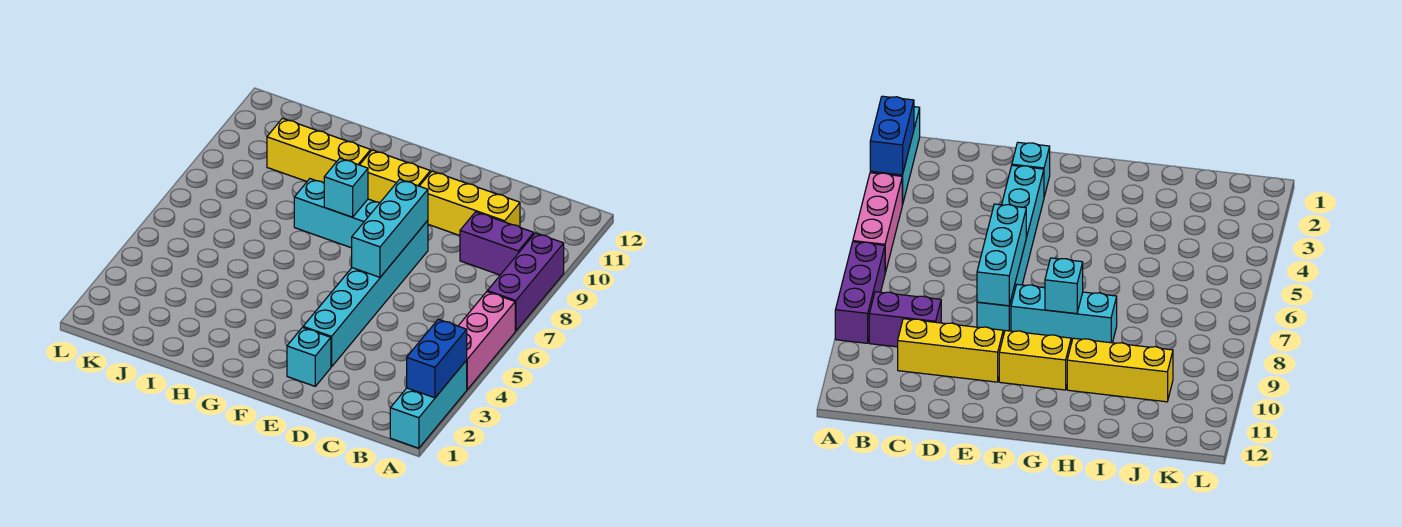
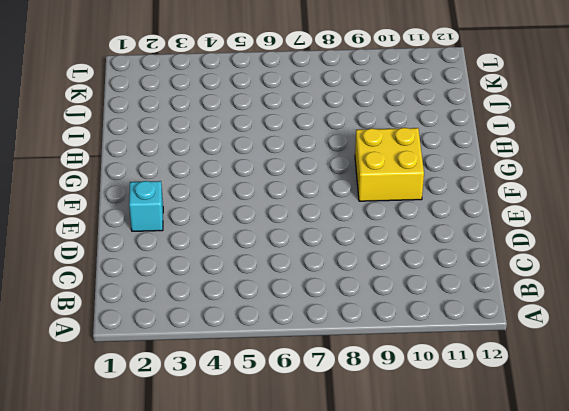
yellow brick F9:G10 level 1 -> yellow brick F10:G10 level 1
none -> cyan brick A1:A3 level 1
none -> pink brick A4:A6 level 1
none -> purple brick A7:A9 level 1

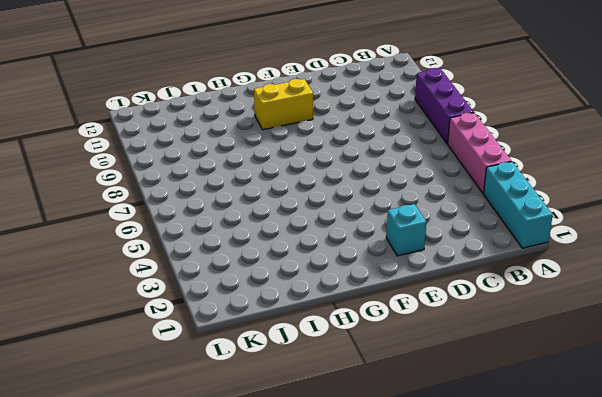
none -> purple brick B9:C9 level 1
none -> yellow brick C10:E10 level 1
none -> cyan brick E3:E8 level 1

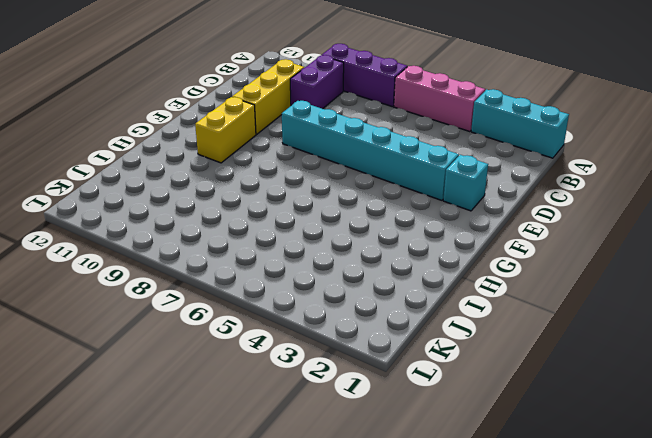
none -> cyan brick F8:H8 level 1
none -> yellow brick H10:J10 level 1
none -> blue brick A2:A3 level 2

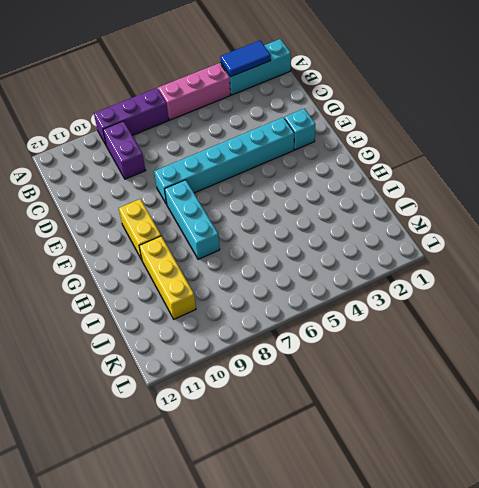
blue tile A2:A3 level 2 -> blue brick A2:A3 level 2
none -> yellow brick C10:E10 level 1
none -> cyan brick E6:E8 level 2
none -> cyan brick G8 level 2

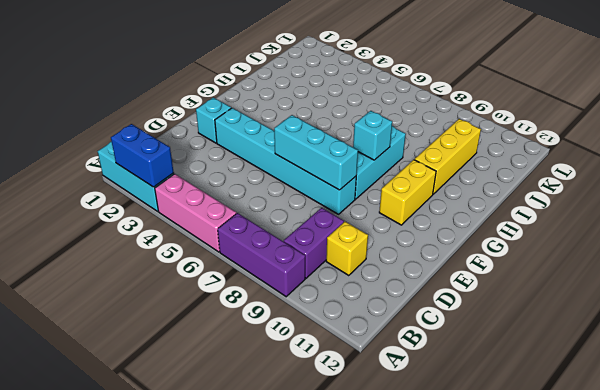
yellow brick C10 level 1 -> yellow brick C10:E10 level 1

